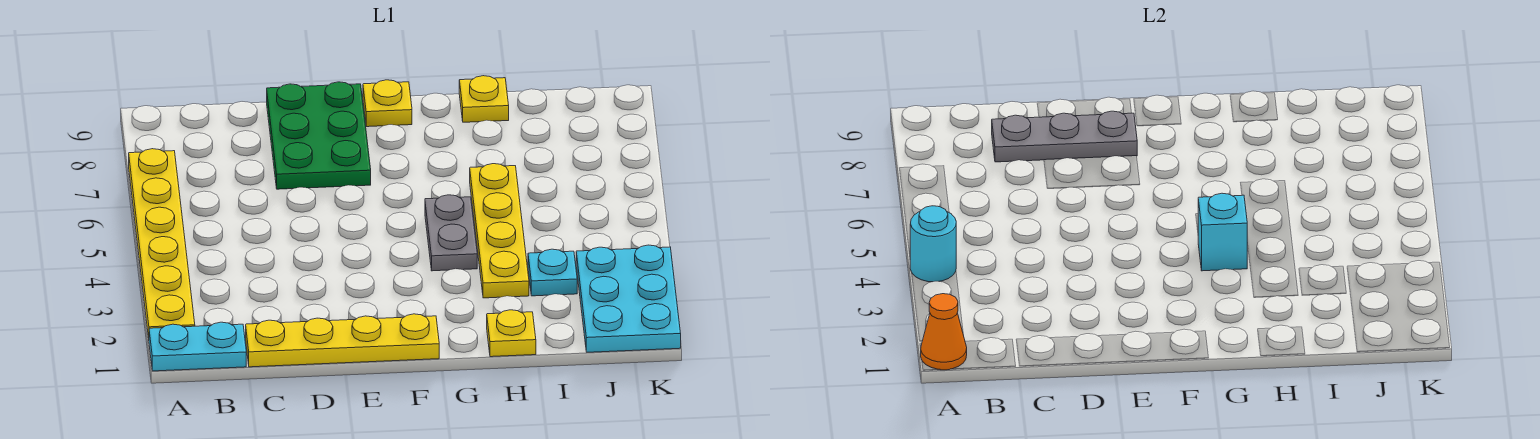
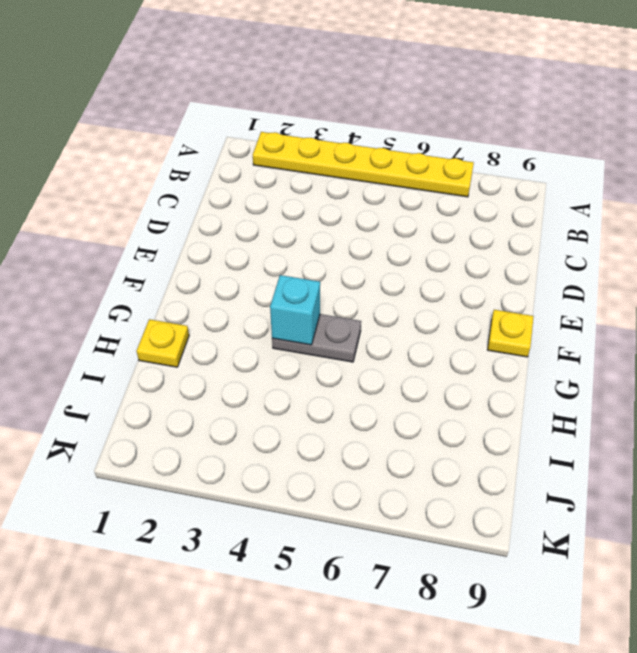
none -> cyan plate A1:B1 level 1
none -> yellow plate C1:F1 level 1
none -> green plate D7:E9 level 1

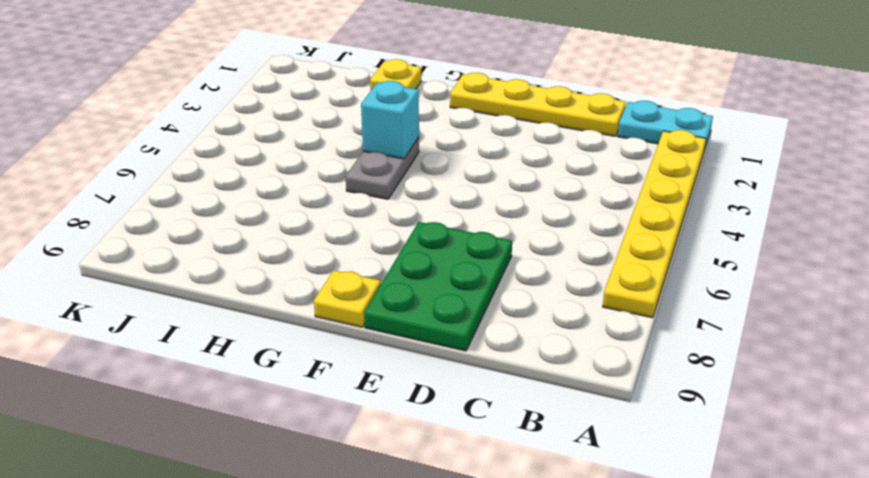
none -> yellow plate H3:H6 level 1
none -> yellow plate H9 level 1
none -> cyan plate I3 level 1

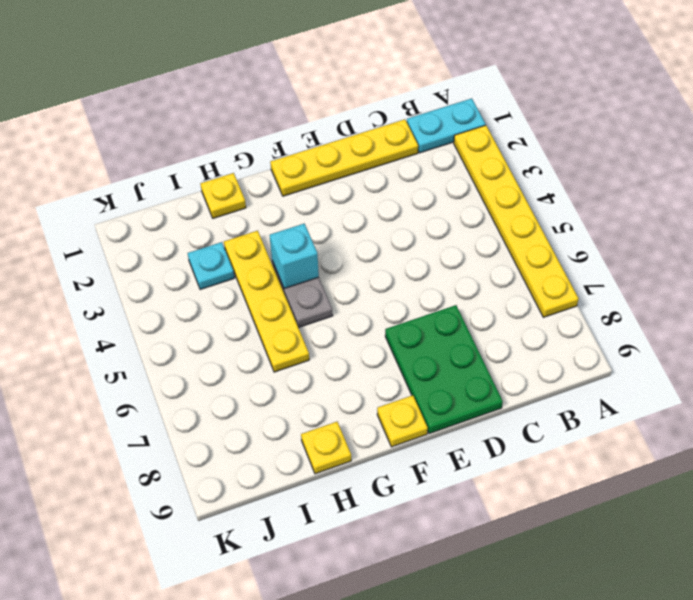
none -> cyan plate J1:K3 level 1
none -> orange cone A1 level 2
none -> cyan round brick A4 level 2

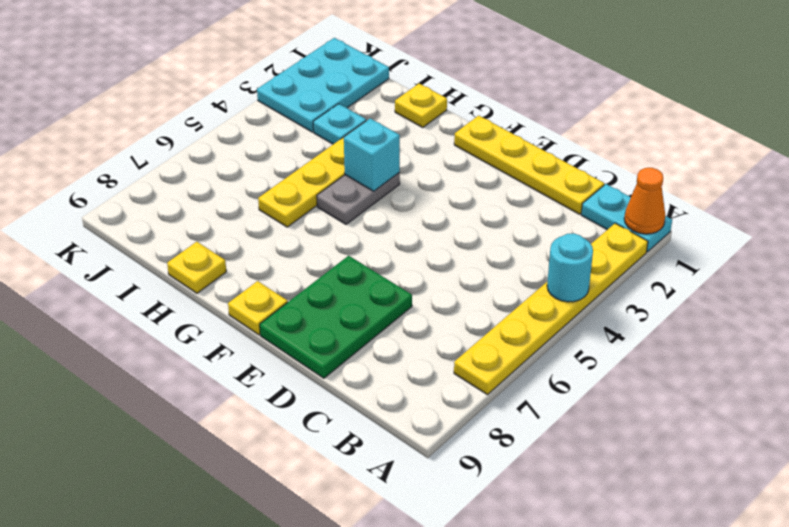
none -> grey plate C8:E8 level 2

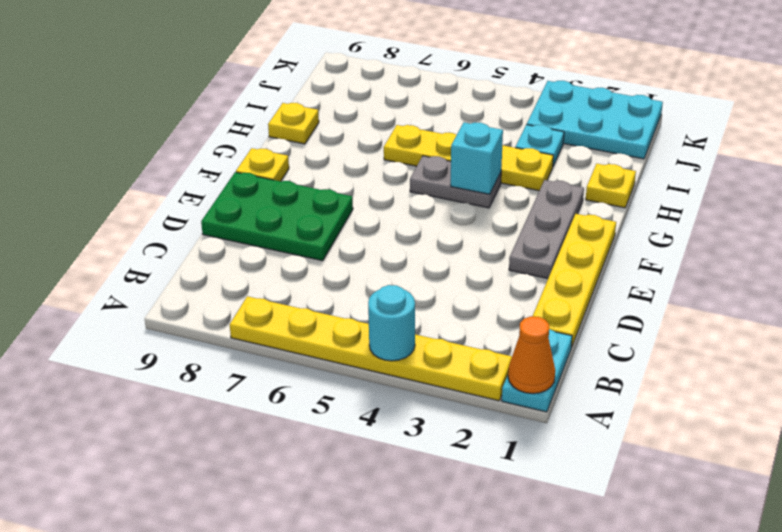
grey plate E2:G2 level 1 -> grey plate C8:E8 level 2

